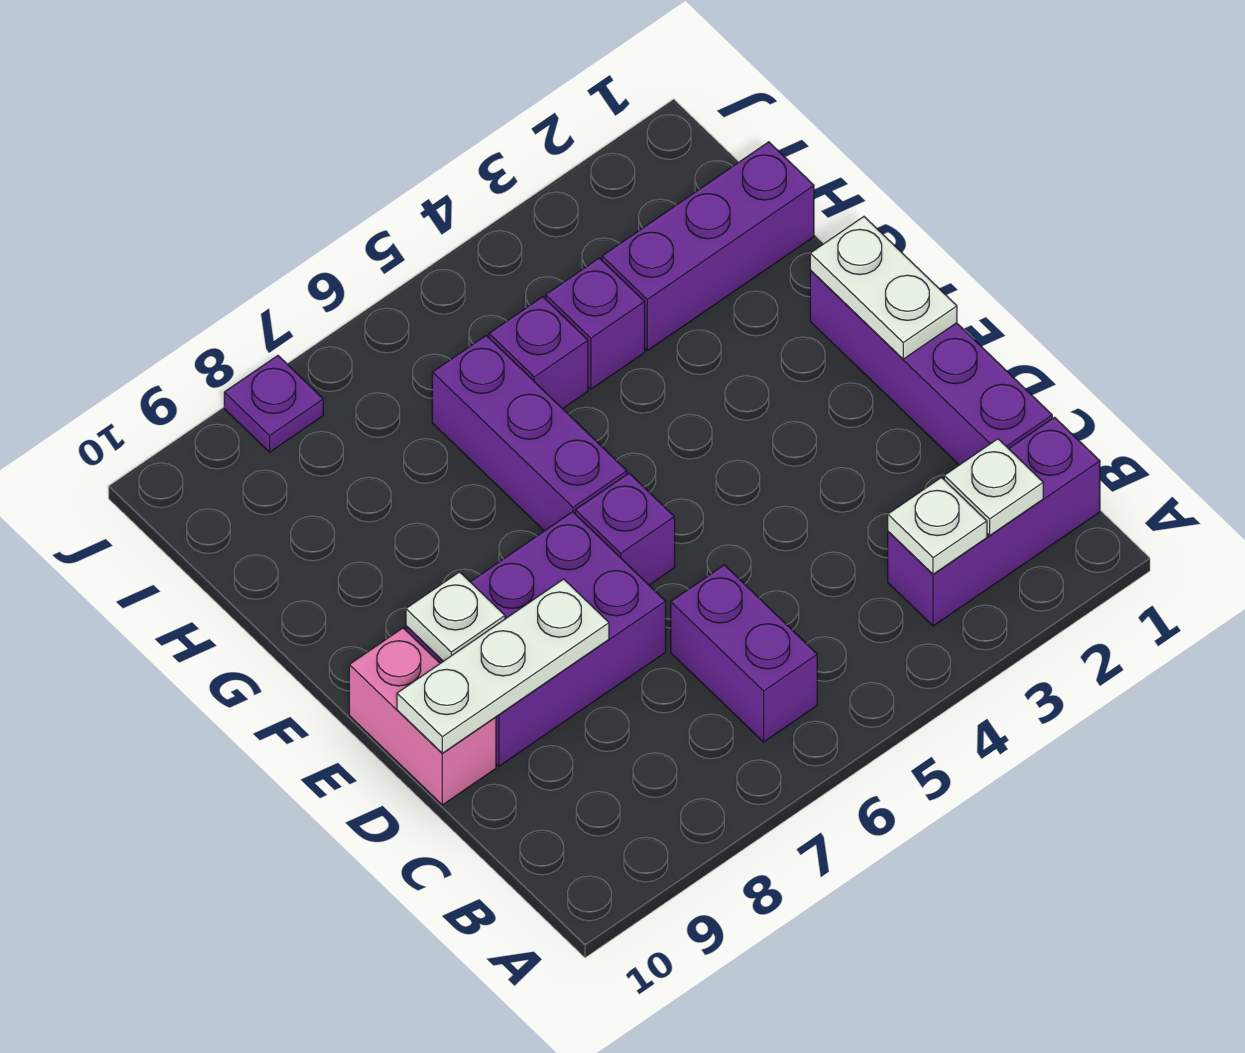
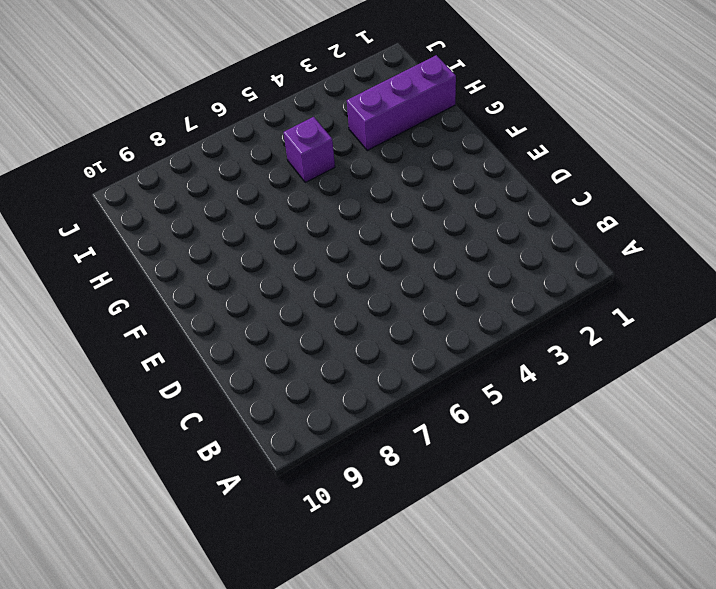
none -> purple brick B1:B3 level 1
none -> purple brick B6:C6 level 1
none -> purple brick C1:F1 level 1

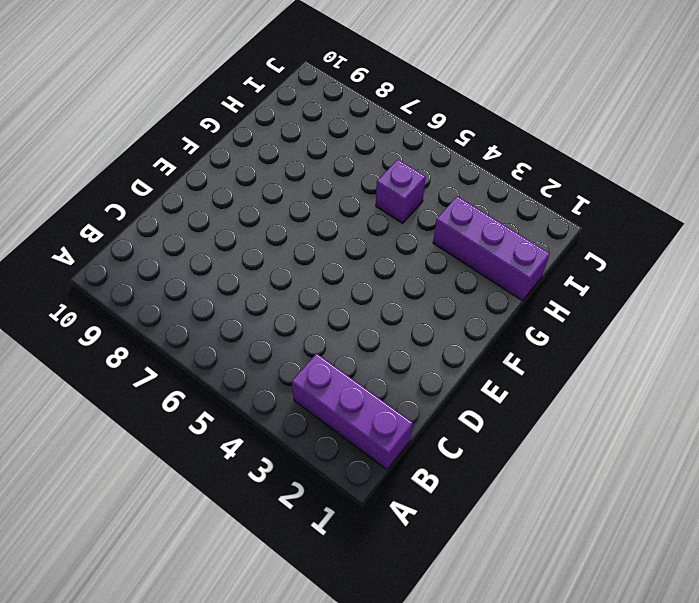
none -> purple brick B6:C6 level 1
none -> purple brick C1:F1 level 1
none -> purple brick D7:E9 level 1

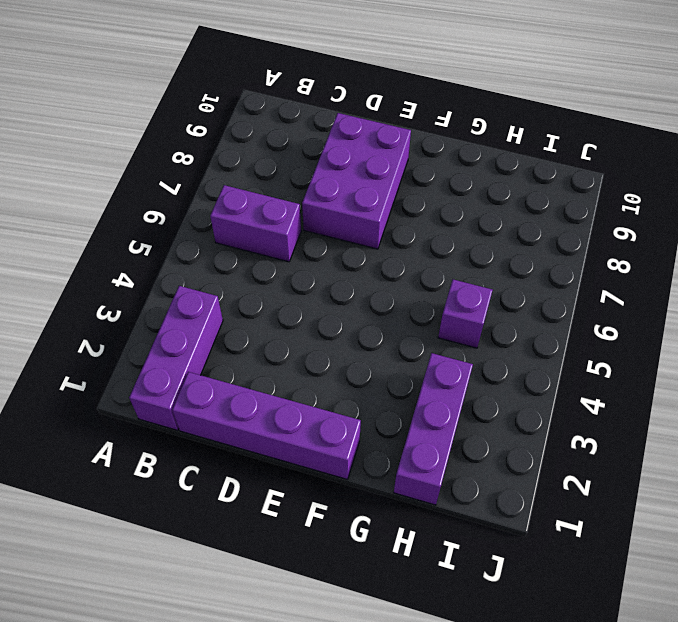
none -> pink brick D10:E10 level 1
none -> purple brick E6 level 1
none -> purple brick F6:H6 level 1

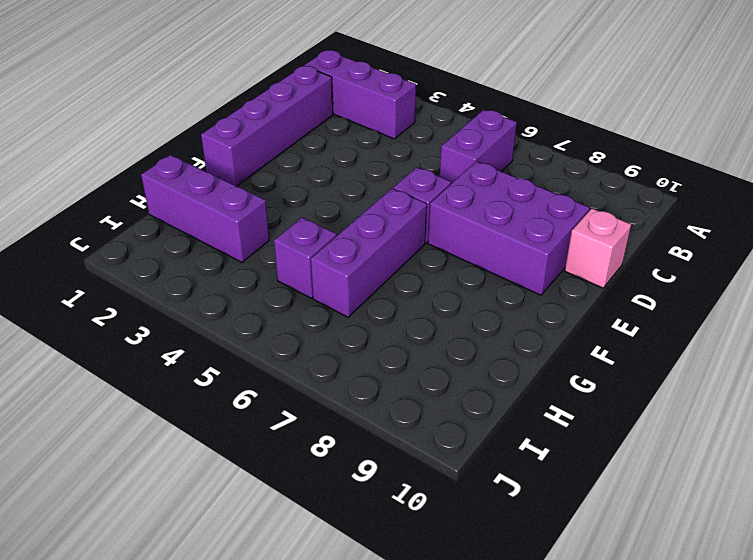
pink brick D10 level 1 -> pink brick D10:E10 level 1
none -> purple brick H4 level 1
none -> purple plate J8 level 1
none -> white plate B2 level 2

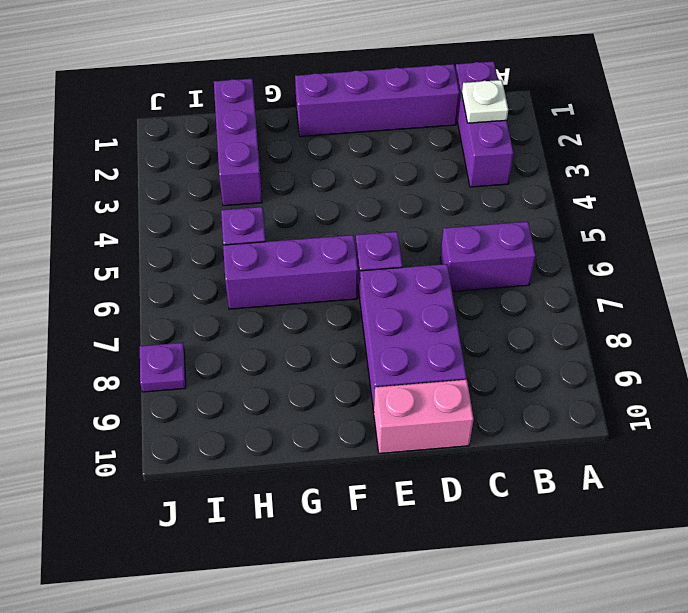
none -> purple brick H4 level 1
none -> white plate B3 level 2
none -> white plate D8:D10 level 2

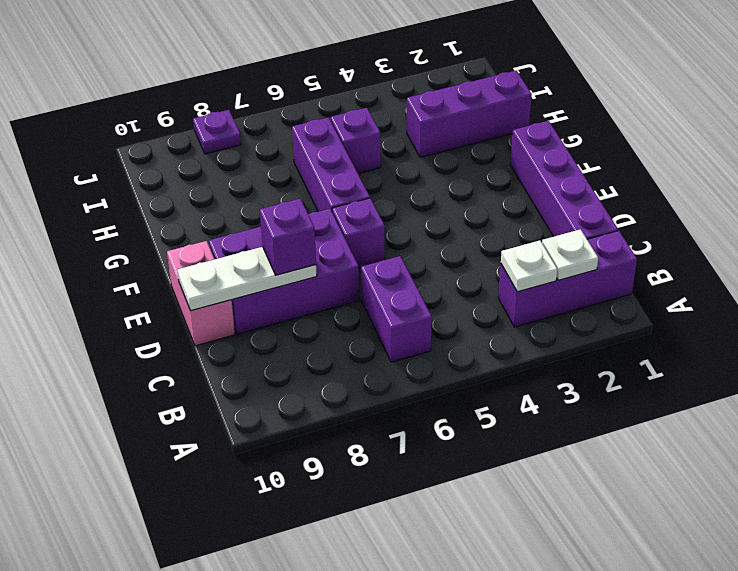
purple brick D8 level 3 -> purple brick H4 level 1
none -> white plate E1:F1 level 2
none -> white plate E9 level 2

